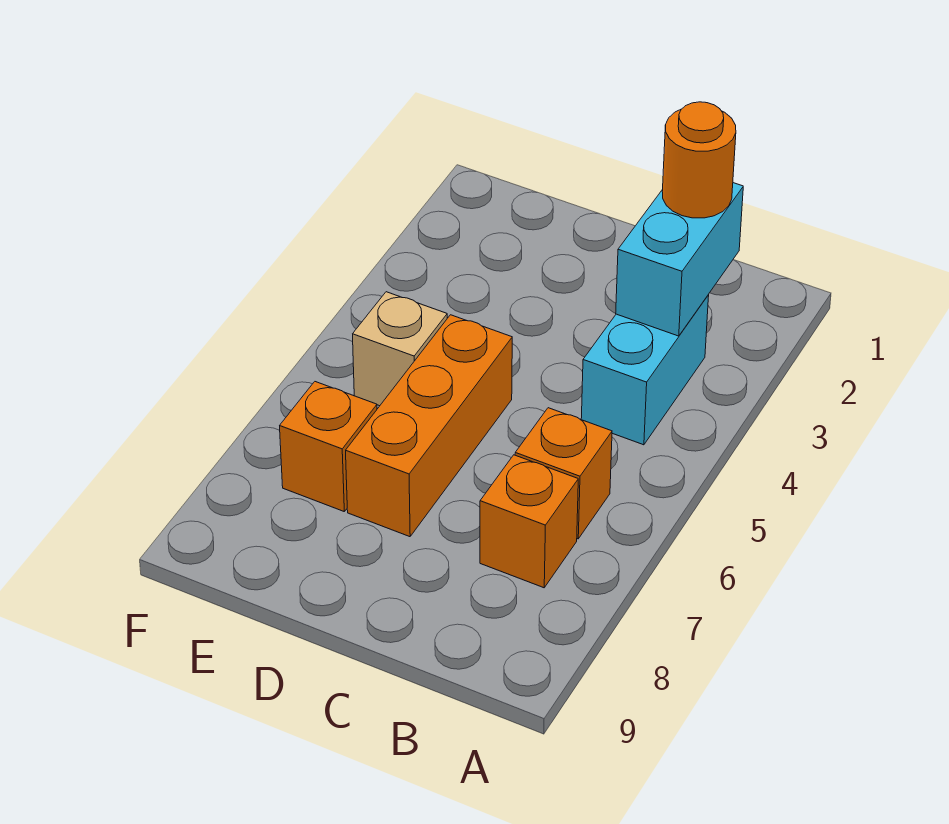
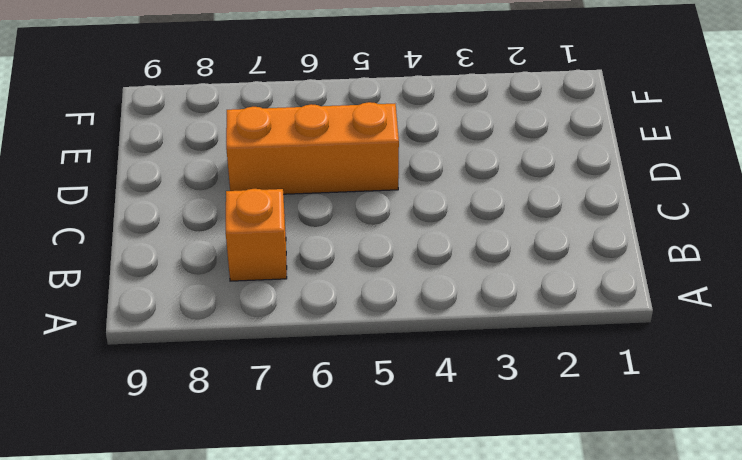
none -> cyan brick B3:B4 level 1
none -> orange brick B6 level 1

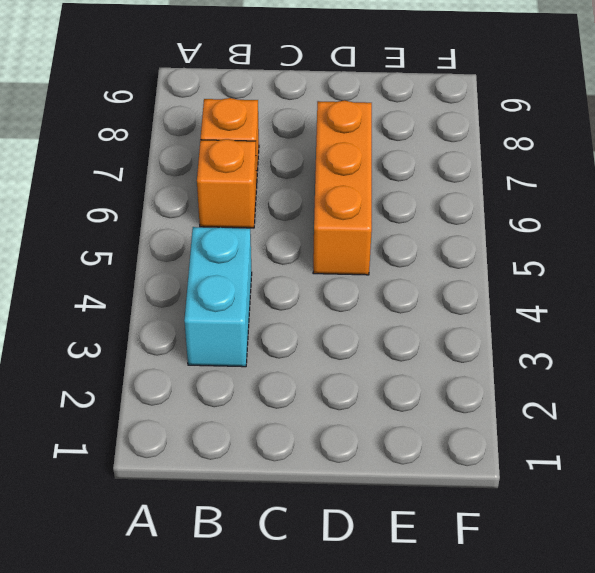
none -> tan brick E5 level 1
none -> orange brick E7 level 1

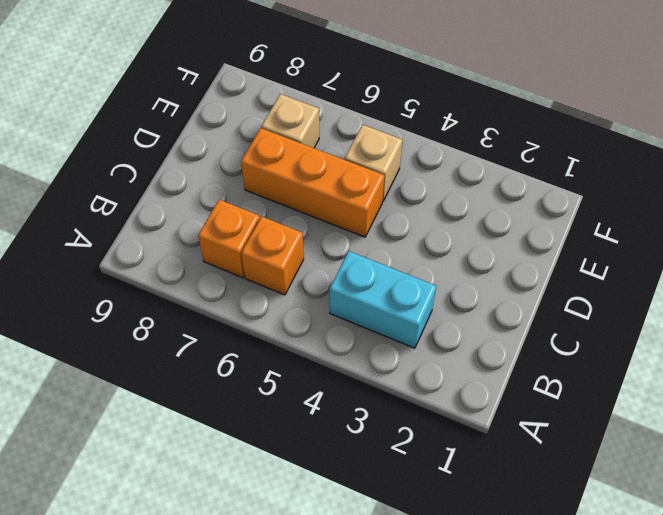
tan brick E7 level 1 -> orange brick E7 level 1
none -> cyan brick B2:B3 level 2
none -> orange round brick B2 level 3

